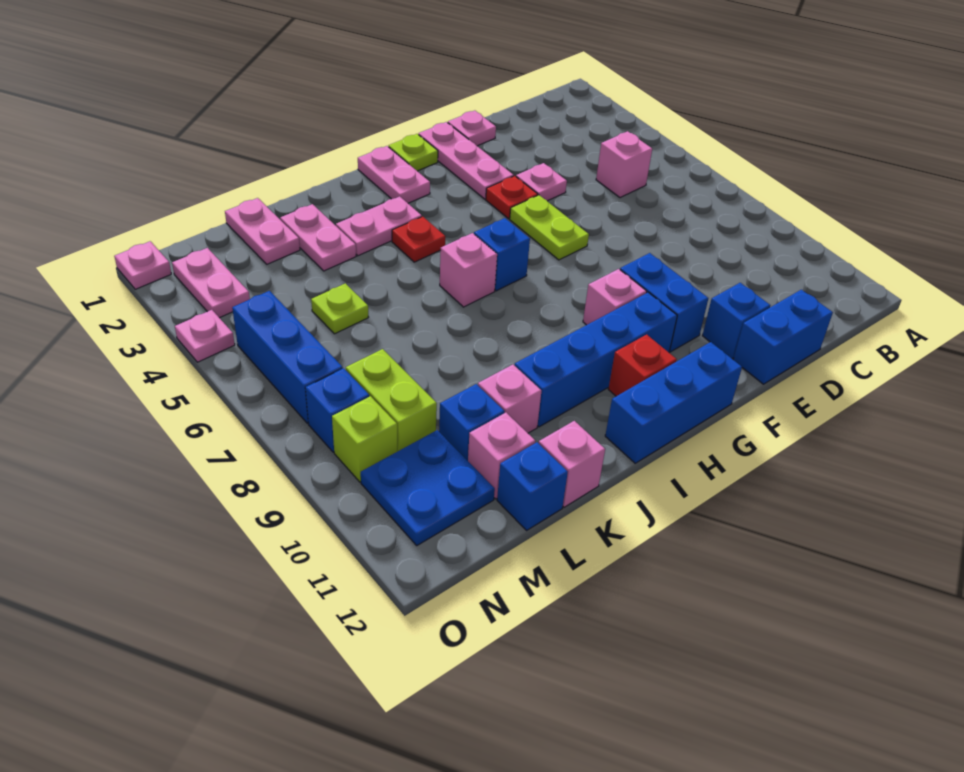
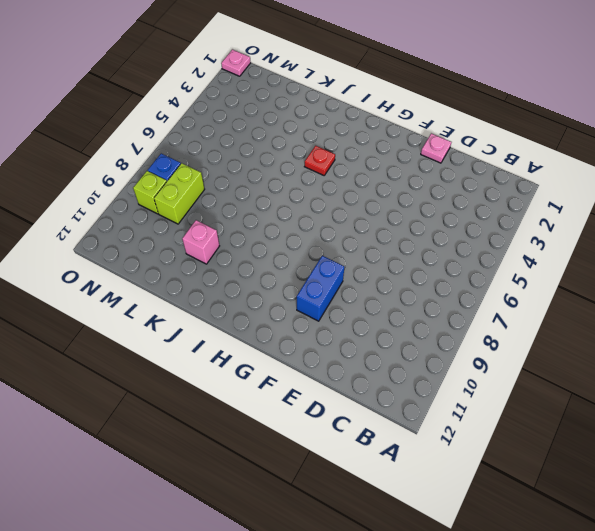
none -> pink brick C5 level 1
none -> blue brick D12:E12 level 1
none -> pink plate E4 level 1
none -> blue brick E11 level 1

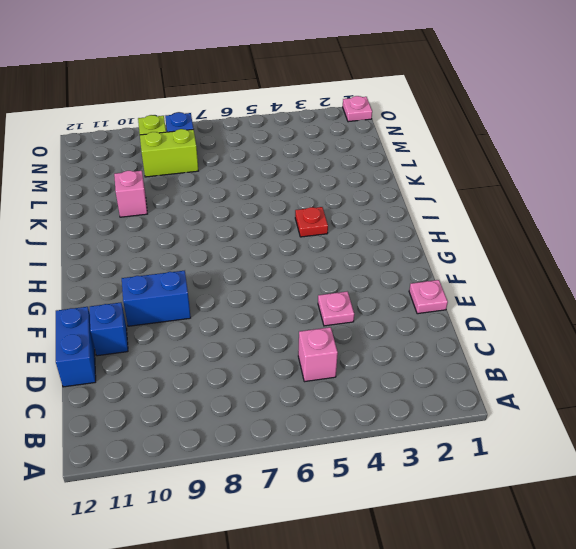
none -> pink plate F1:F3 level 1
none -> red plate F4 level 1
none -> lime plate F5:F6 level 1
none -> lime plate G1 level 1

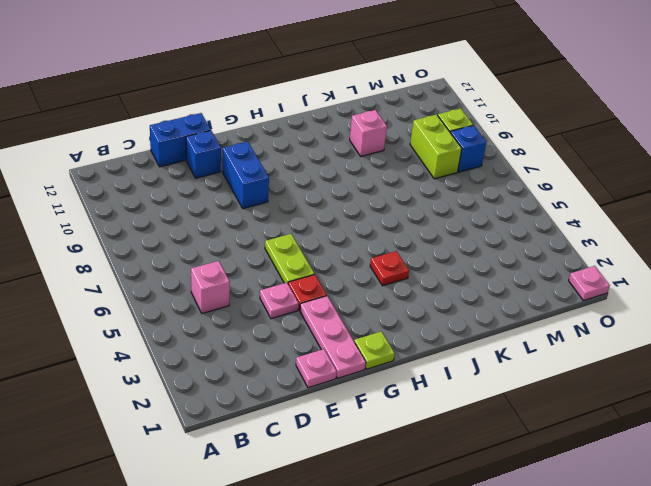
none -> pink brick G9 level 1
none -> blue brick G10:J10 level 1
none -> blue brick G12:I12 level 1
none -> pink plate H1:H2 level 1

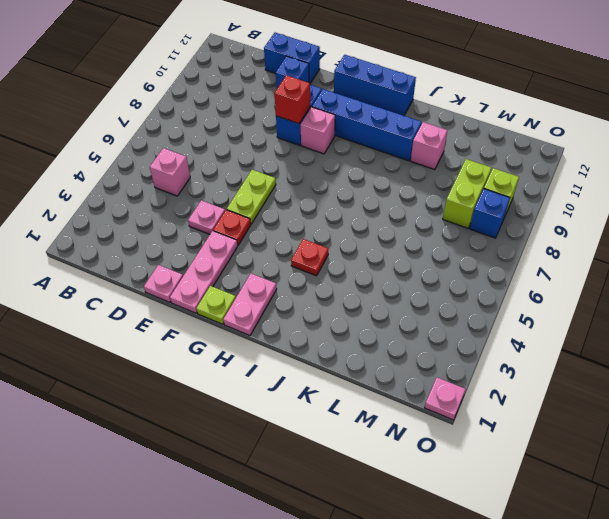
red brick F9 level 2 -> red brick H11 level 1
none -> blue brick H6 level 1
none -> pink plate I3:J3 level 1
none -> pink brick I6 level 1
none -> pink plate K2:K3 level 1

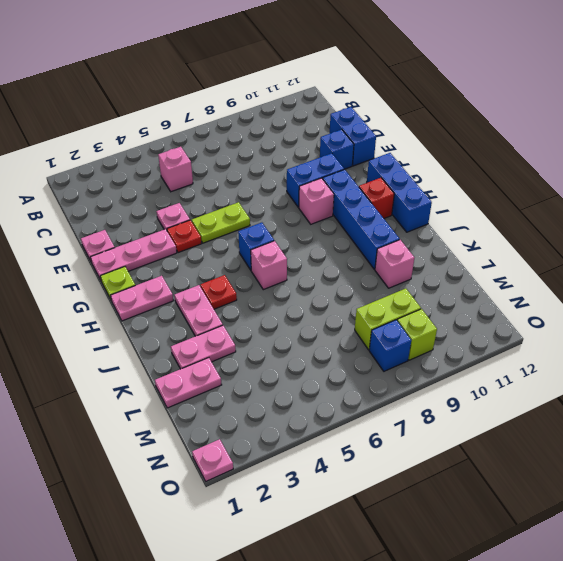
none -> pink brick K12 level 1
none -> lime plate L5 level 1
none -> blue brick L10 level 1
none -> pink brick L11 level 1

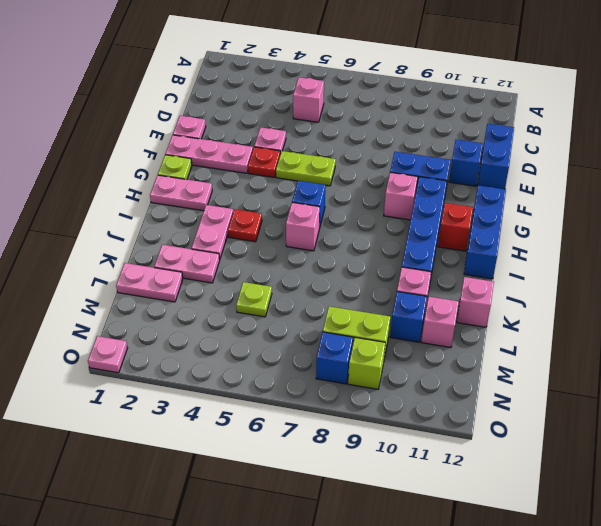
none -> blue brick L12 level 1
none -> blue plate M10:N11 level 1
none -> pink plate N2:N3 level 1
none -> blue brick N5:N7 level 1

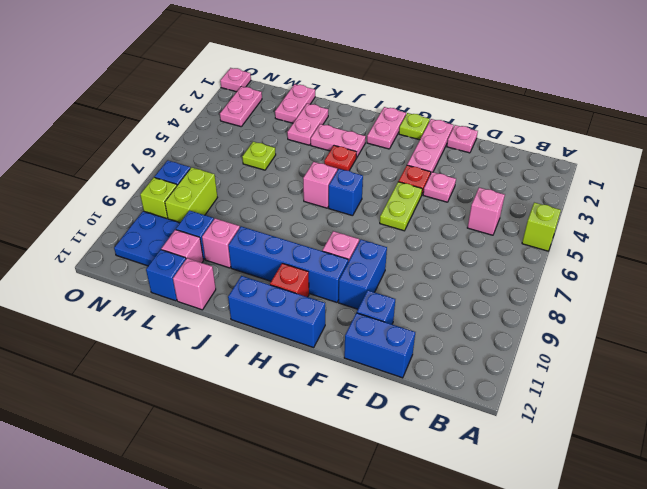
lime brick A5 level 1 -> none
none -> blue brick N5:N7 level 1
none -> pink plate O4 level 1

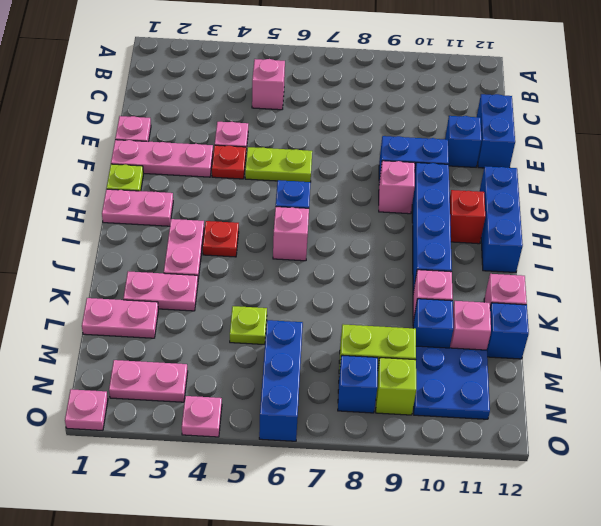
blue brick M6:O6 level 1 -> blue brick N5:N7 level 1

